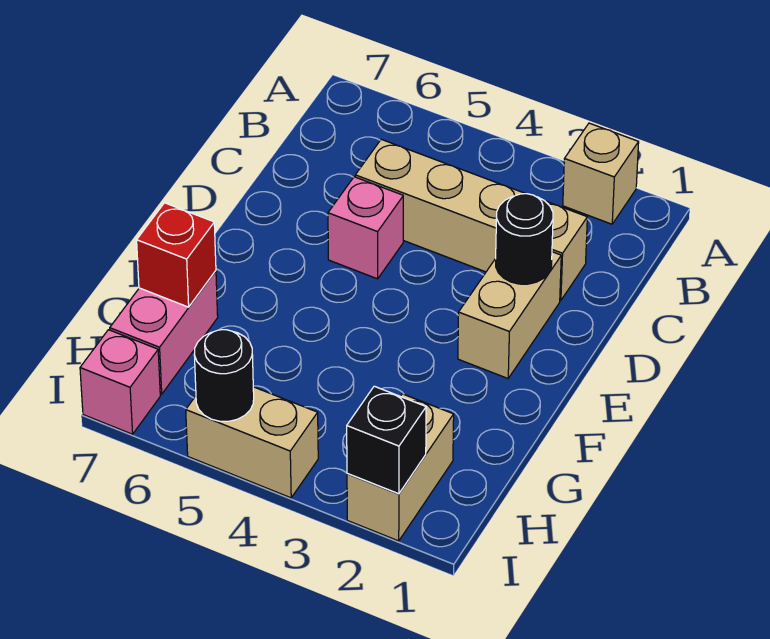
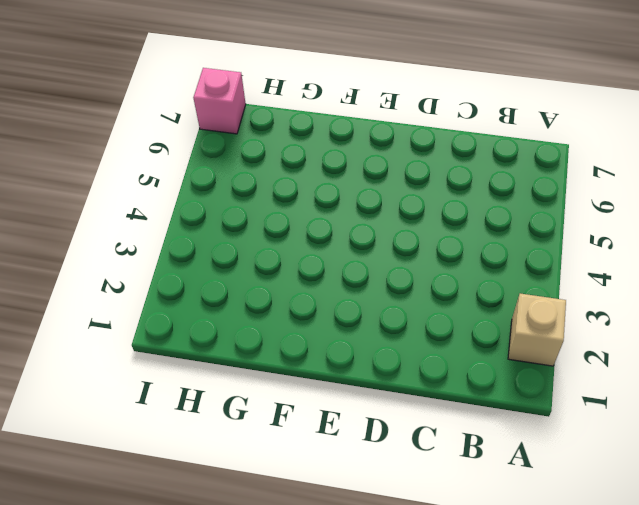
none -> tan brick C2:C5 level 1
none -> tan brick D2:E2 level 1
none -> pink brick D5 level 1

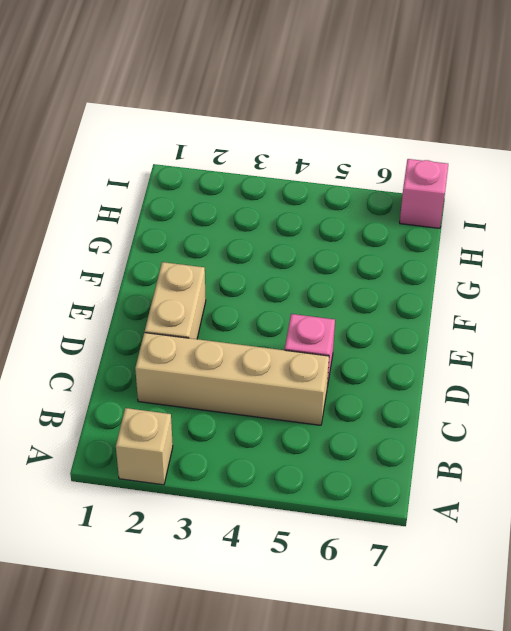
none -> pink brick G7:H7 level 1
none -> tan brick H2:I2 level 1
none -> tan brick I4:I5 level 1

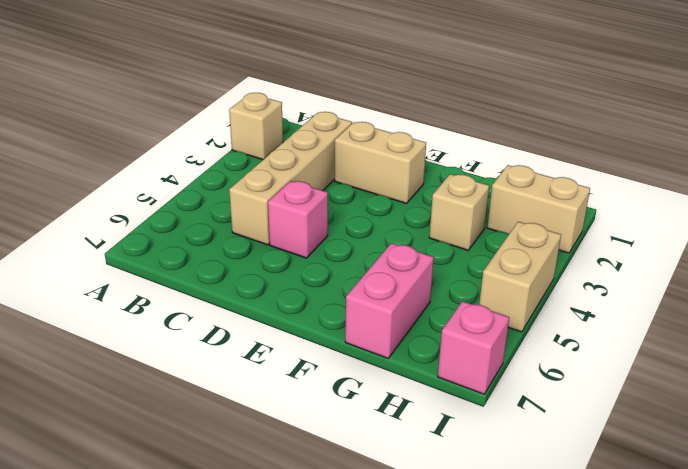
tan brick G3 level 1 -> none
pink brick G6:G7 level 1 -> pink brick G7:H7 level 1
none -> black round brick D2 level 2
none -> red brick G7 level 2
none -> black brick I2 level 2

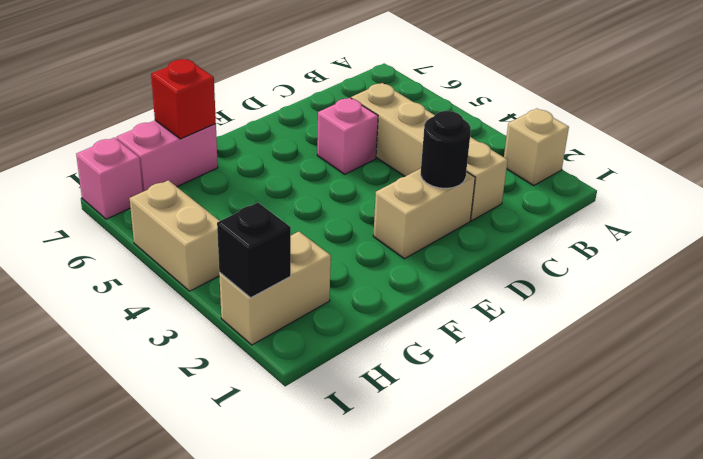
none -> black round brick I5 level 2

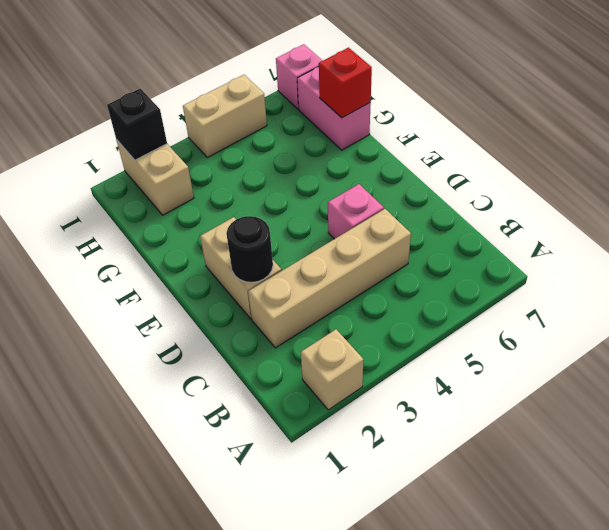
none -> black round brick I5 level 2

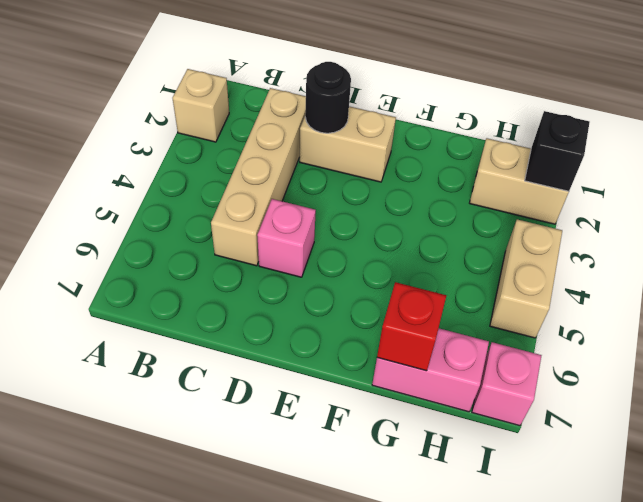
none -> black round brick I5 level 2

